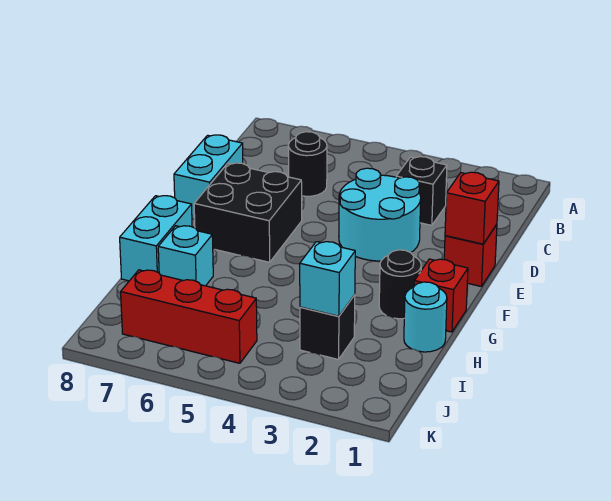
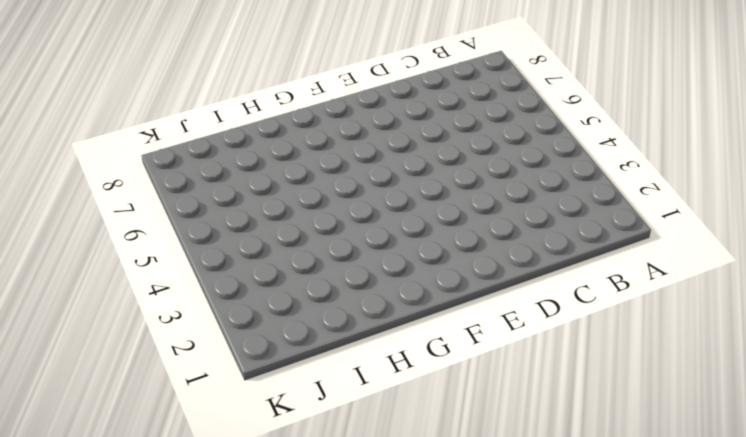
none -> black brick C3 level 1
none -> black round brick C6 level 1
none -> cyan round brick D3:E4 level 1

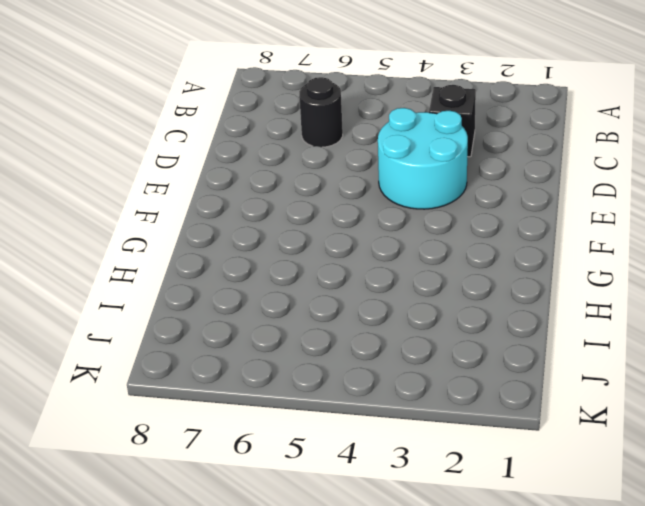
none -> cyan brick D8:E8 level 1
none -> red brick E1 level 1
none -> black brick E6:F7 level 1

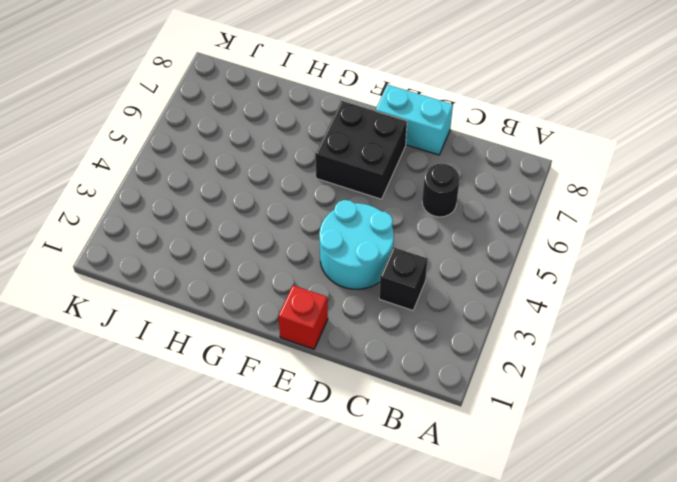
none -> red brick G1 level 1
none -> black round brick G2 level 1
none -> cyan brick G8:H8 level 1

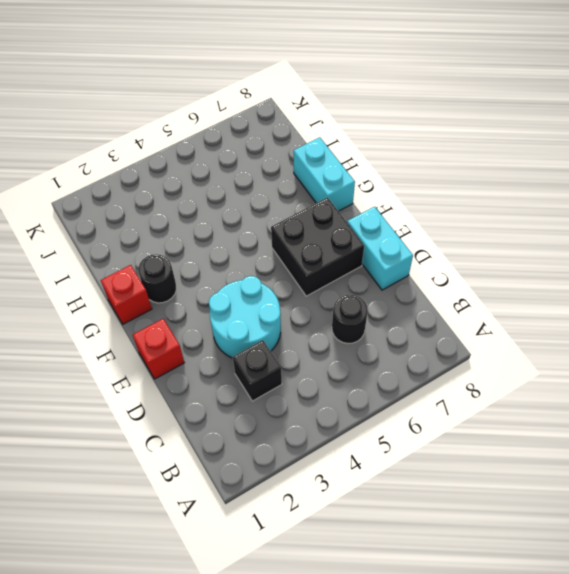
none -> cyan round brick H1 level 1
none -> cyan brick H7 level 1
none -> black brick I3 level 1

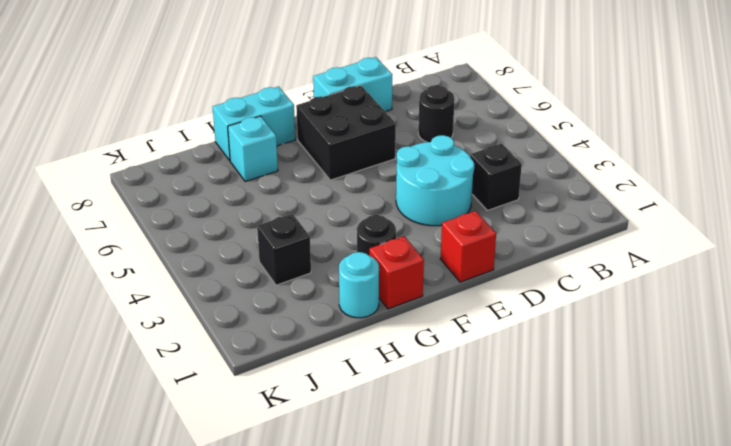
none -> red brick J5:J7 level 1
none -> red brick E1 level 2
none -> cyan brick I3 level 2

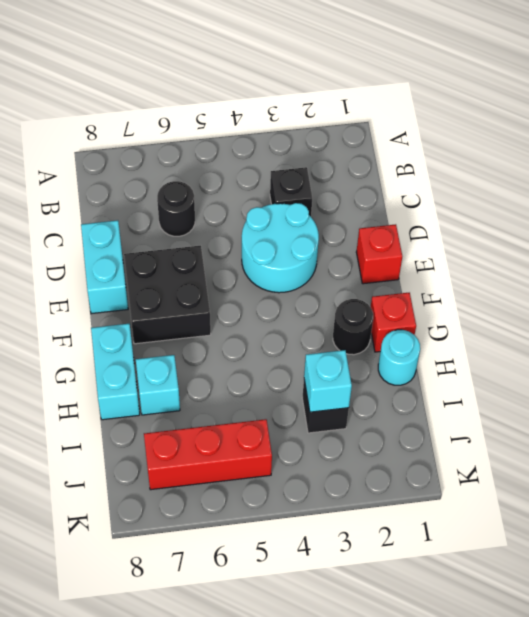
none -> red brick E1 level 2

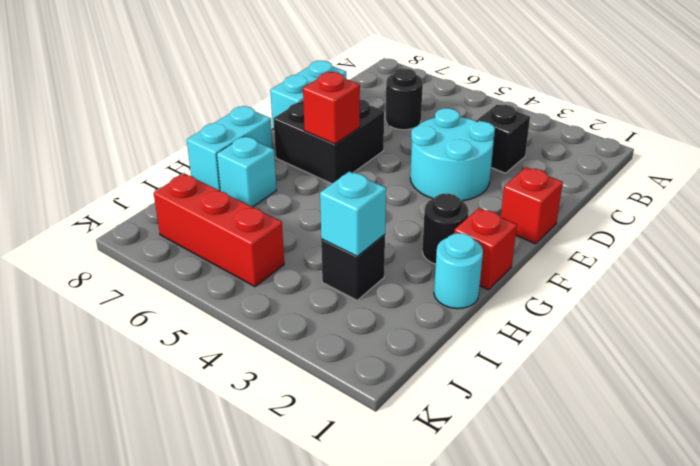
red brick F6 level 2 -> red brick E1 level 2

